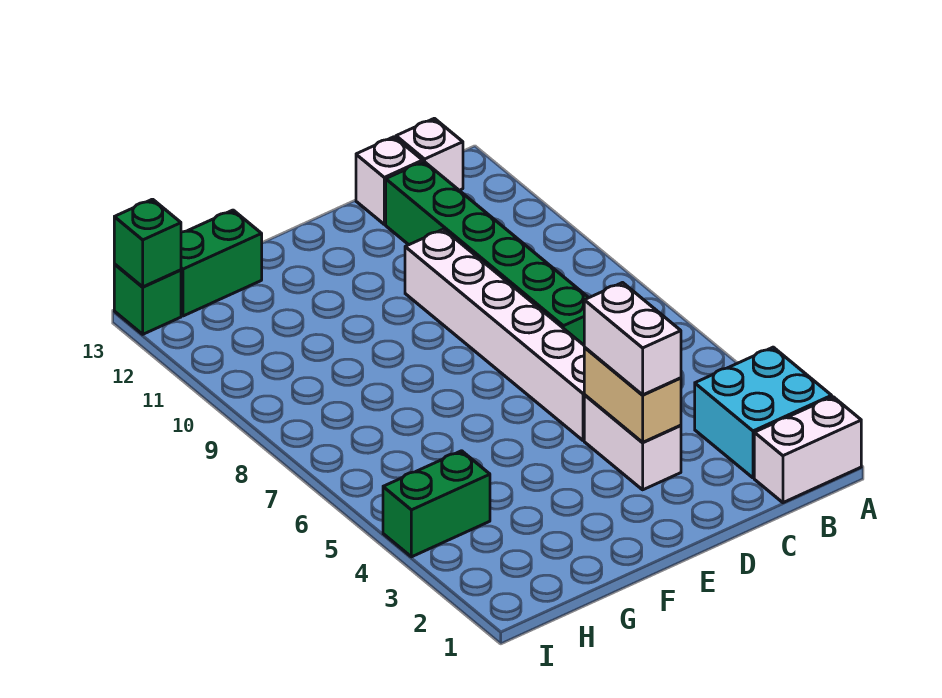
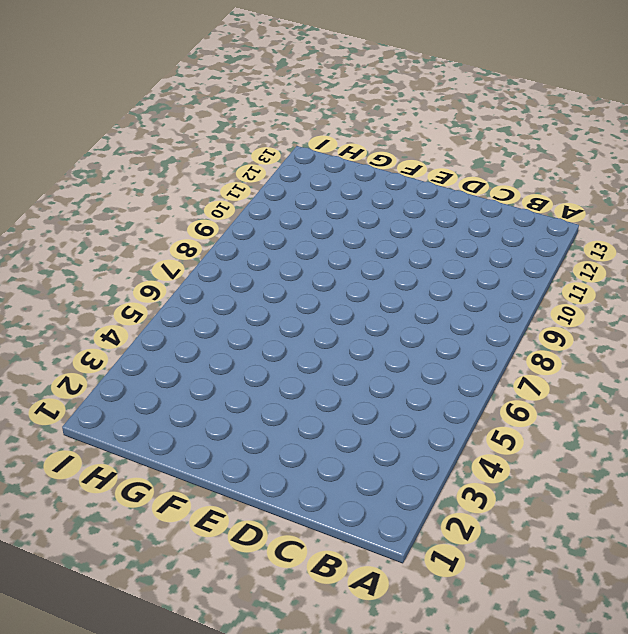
none -> white brick A1:B1 level 1
none -> cyan brick A2:B3 level 1
none -> white brick B13 level 1

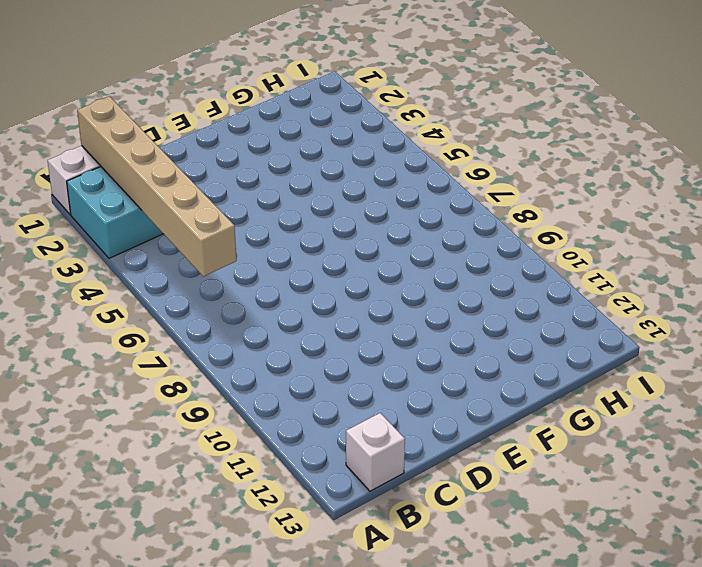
tan brick B1:B6 level 2 -> none
none -> green brick C7:C12 level 1
none -> white brick C13 level 1
none -> white brick D3:D4 level 1

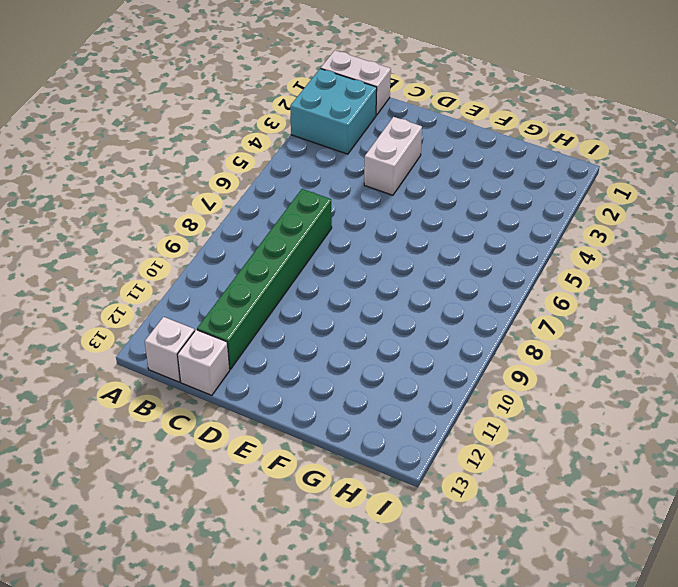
none -> white brick D5:D10 level 1
none -> green brick G13:H13 level 1
none -> green brick H4:I4 level 1

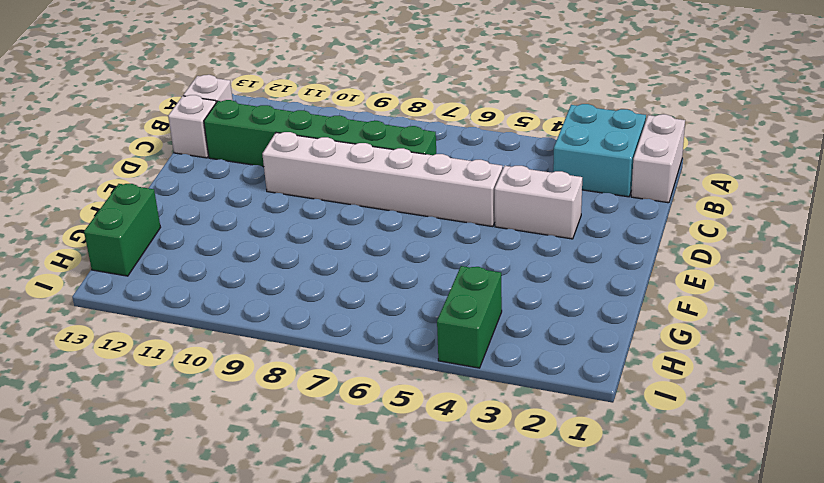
none -> green brick I13 level 1
none -> tan brick D3:D4 level 2
none -> green brick I13 level 2

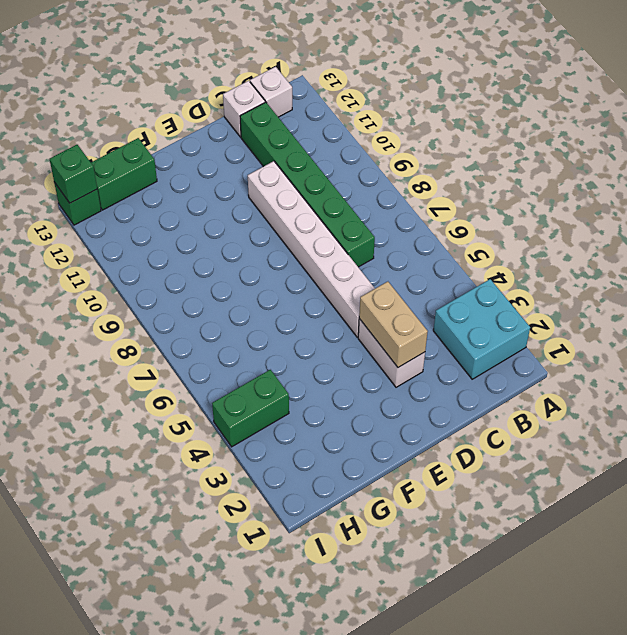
none -> white brick A1:B1 level 1
none -> white brick D3:D4 level 3

